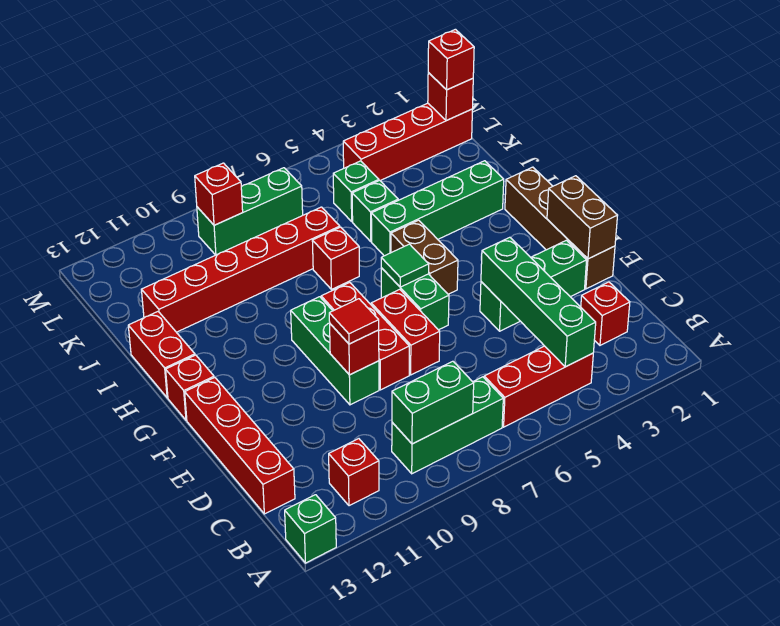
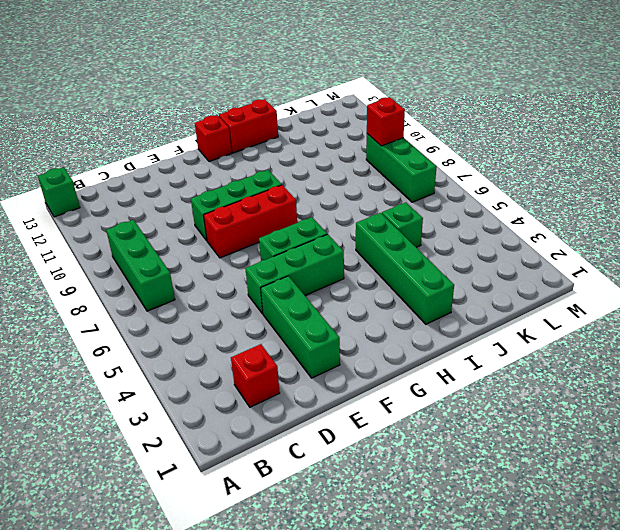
green brick E5:G5 level 1 -> brown brick G5:H5 level 1
none -> red brick B4:B6 level 1
none -> red brick B11 level 1
none -> red brick C13:F13 level 1
none -> brown brick E1:H1 level 1

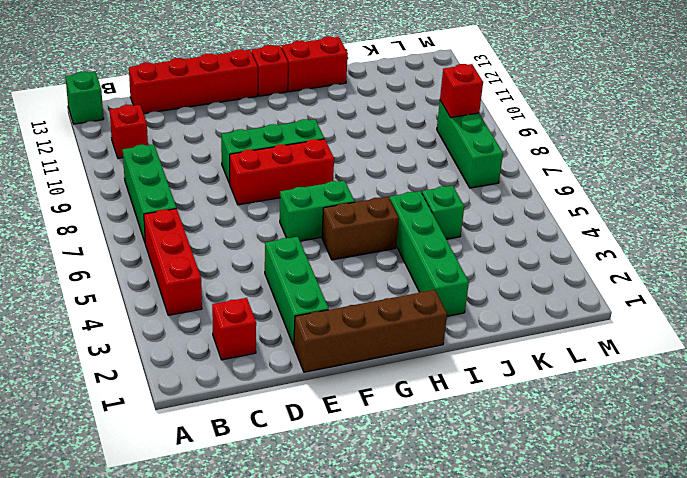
none -> red brick E7:F7 level 1
none -> red brick I7 level 1
none -> red brick J7:J12 level 1
none -> green brick K5 level 1

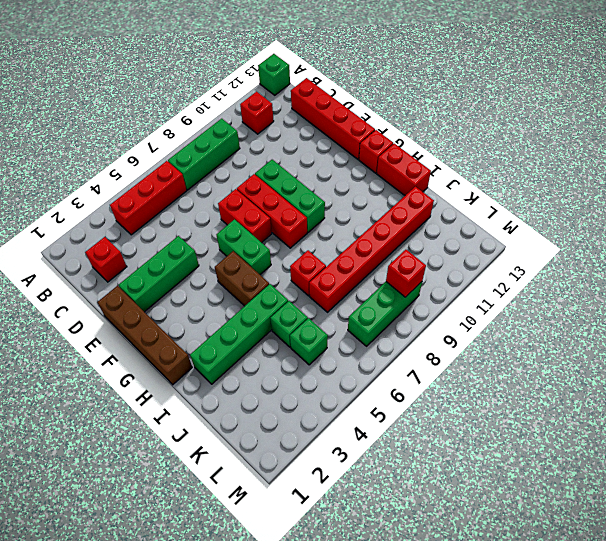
none -> red brick L1:L4 level 1
none -> green brick B4:E4 level 2
none -> green brick B8:B9 level 2
none -> brown brick E1:F1 level 2

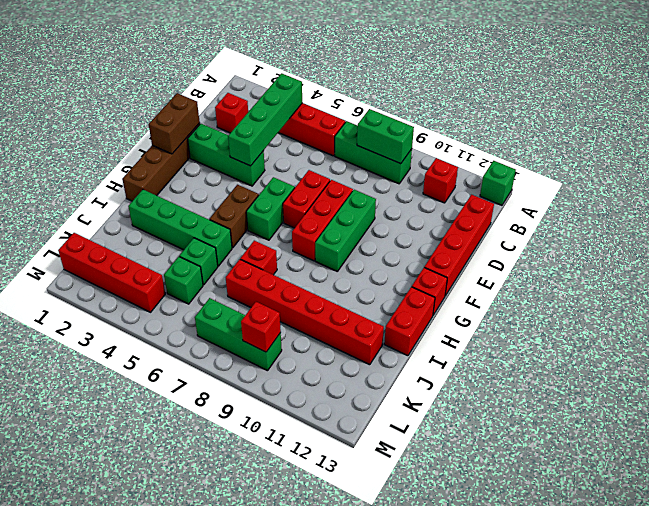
none -> red brick E9 level 2
none -> green tile G6 level 2
none -> red brick L1 level 2
none -> red tile E9 level 3

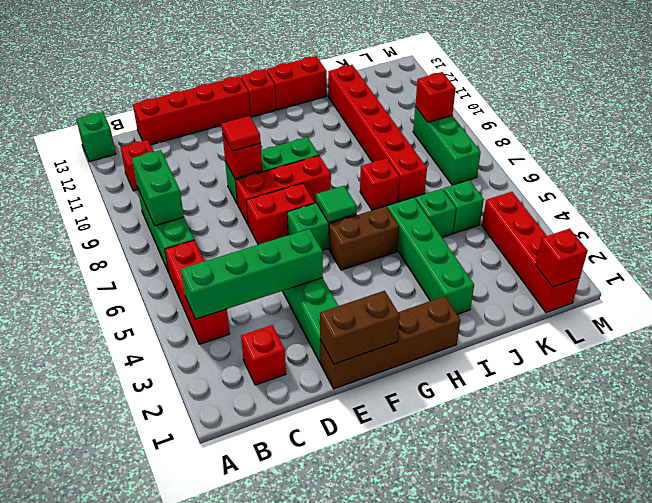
none -> red brick L1 level 3

